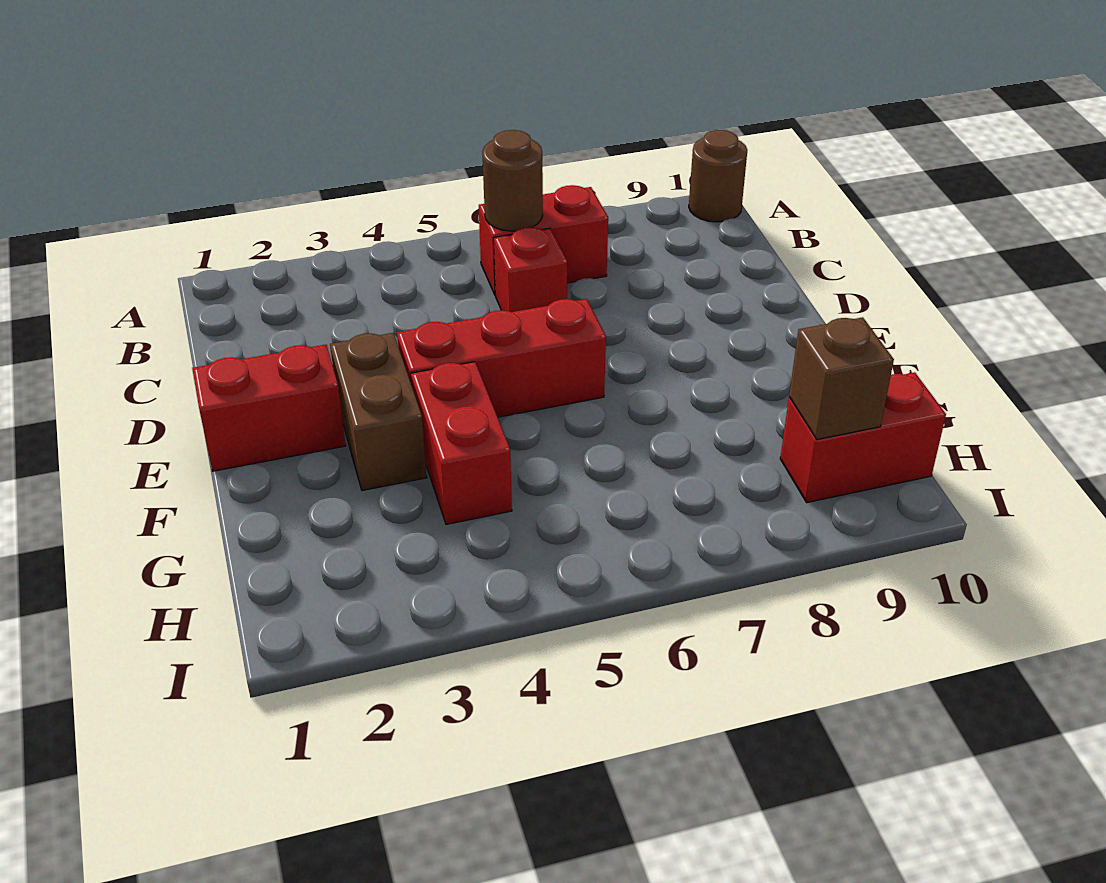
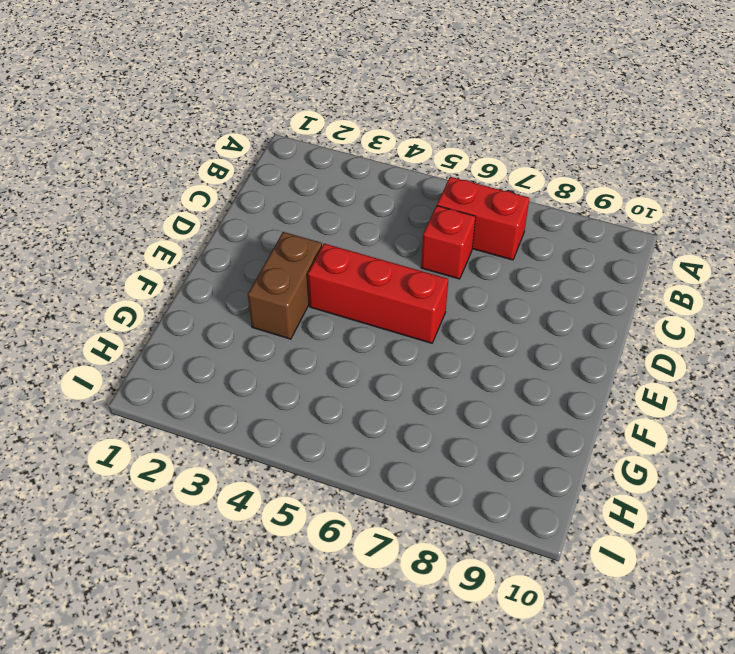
none -> brown round brick A10 level 1
none -> red brick E1:E2 level 1

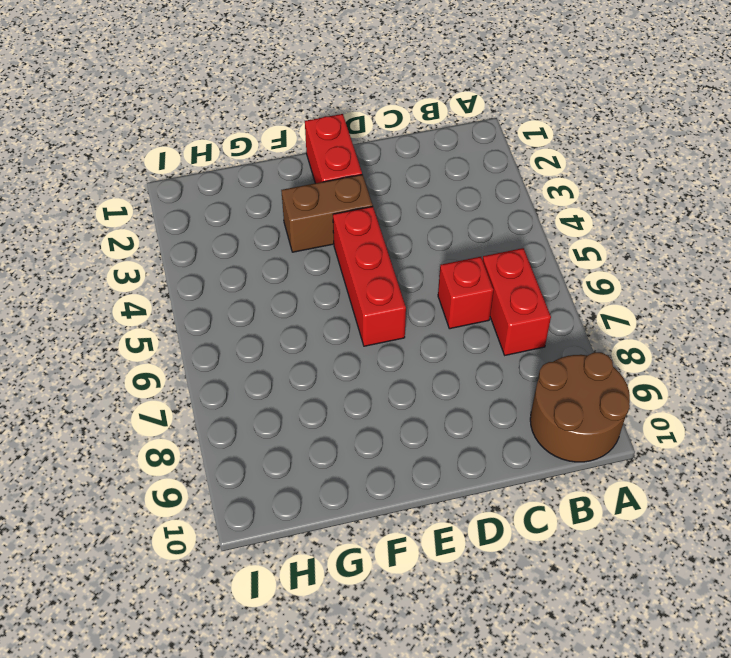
brown round brick A9:B10 level 1 -> brown round brick A10 level 1
none -> red brick F4:G4 level 1
none -> red brick H9:H10 level 1

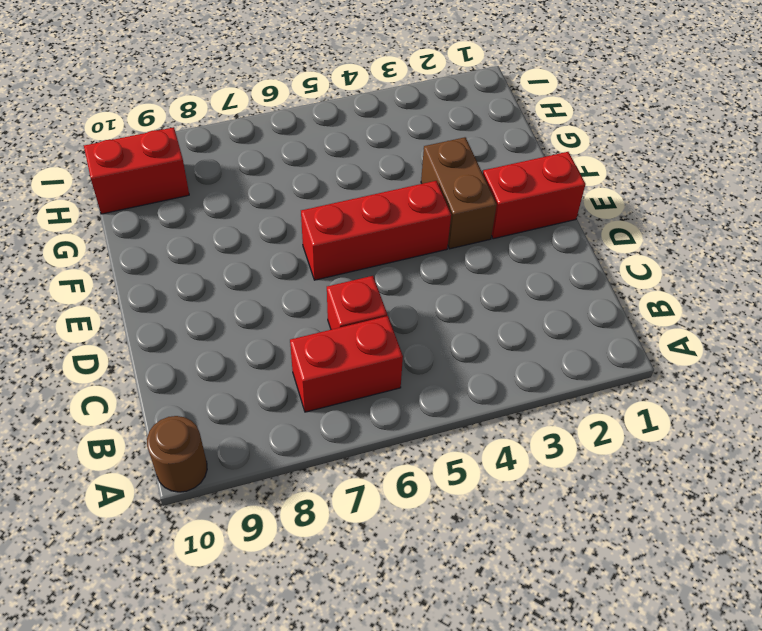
none -> red brick F4:G4 level 1
none -> brown round brick B6 level 2

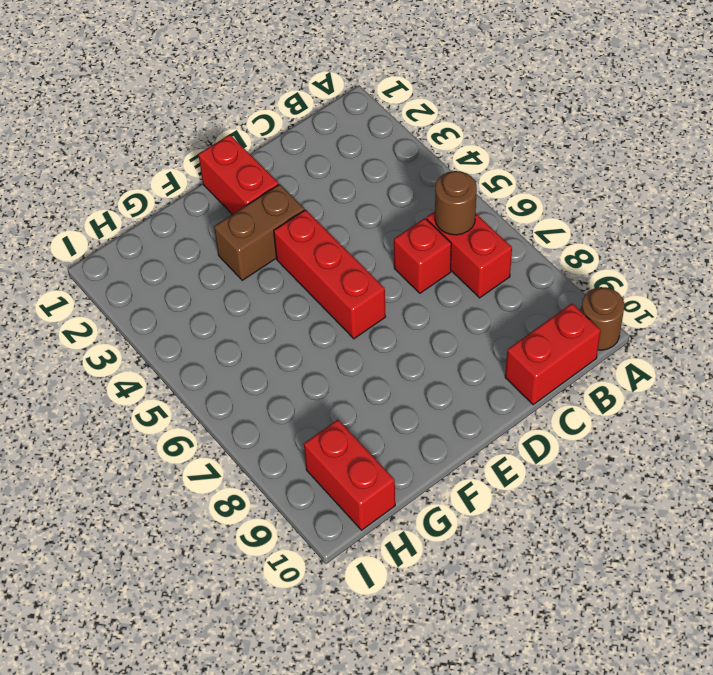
red brick B10:C10 level 1 -> red brick F4:G4 level 1
none -> brown brick H9 level 2

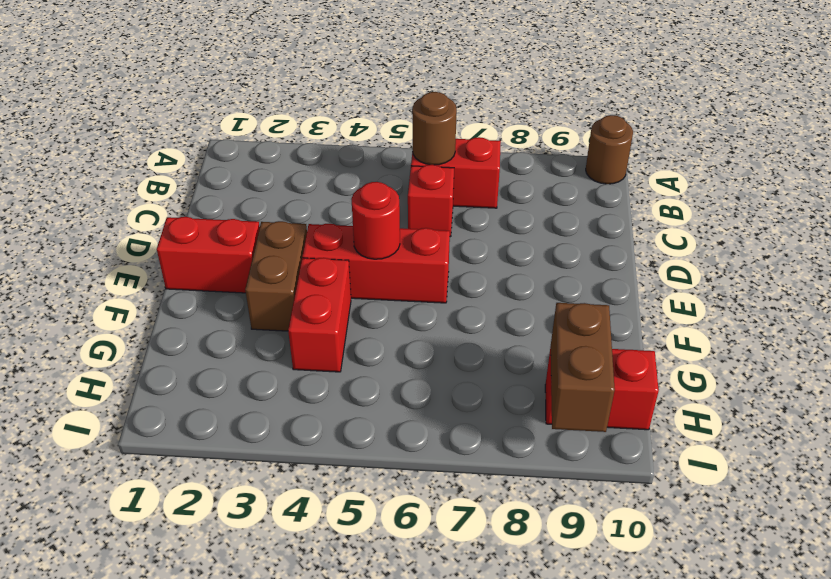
red round brick E5 level 2 -> none
brown brick H9:I9 level 2 -> brown brick H9 level 2

